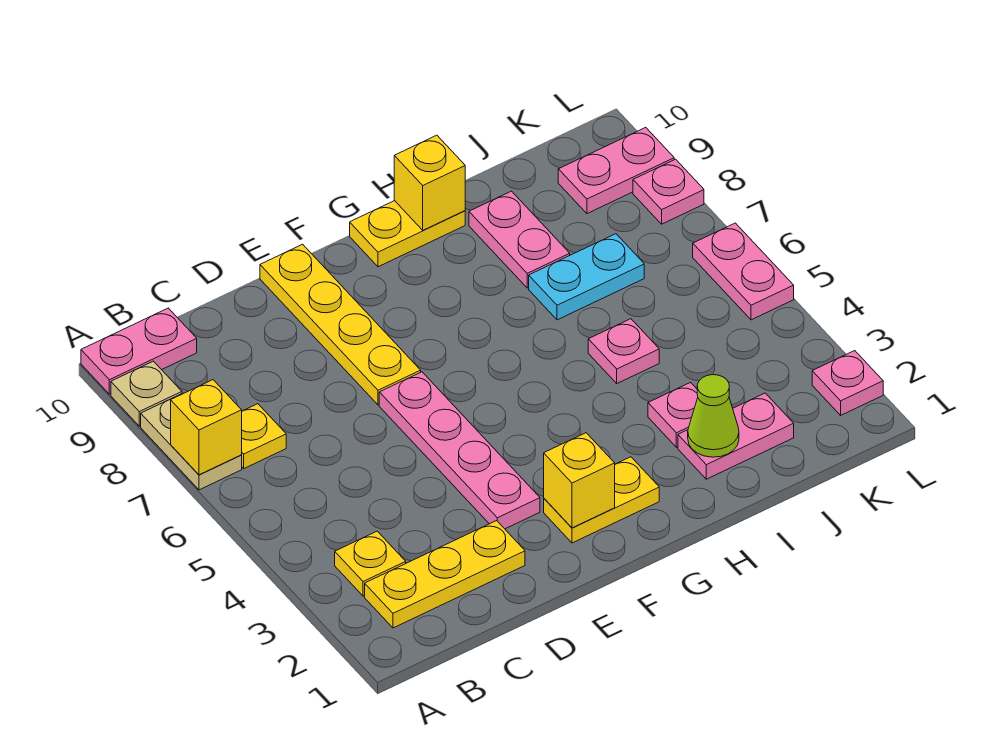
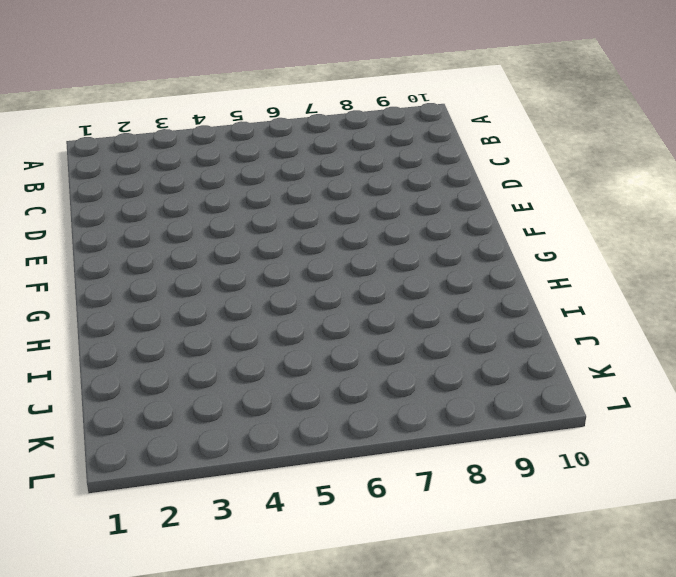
none -> tan plate A7:A8 level 1
none -> tan plate A9 level 1
none -> pink plate A10:B10 level 1

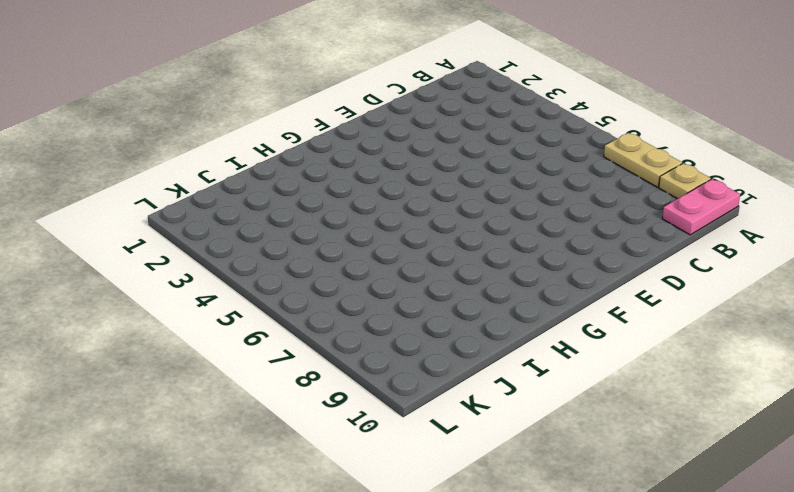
none -> yellow plate B2:D2 level 1
none -> yellow plate B3 level 1
none -> yellow plate B7 level 1

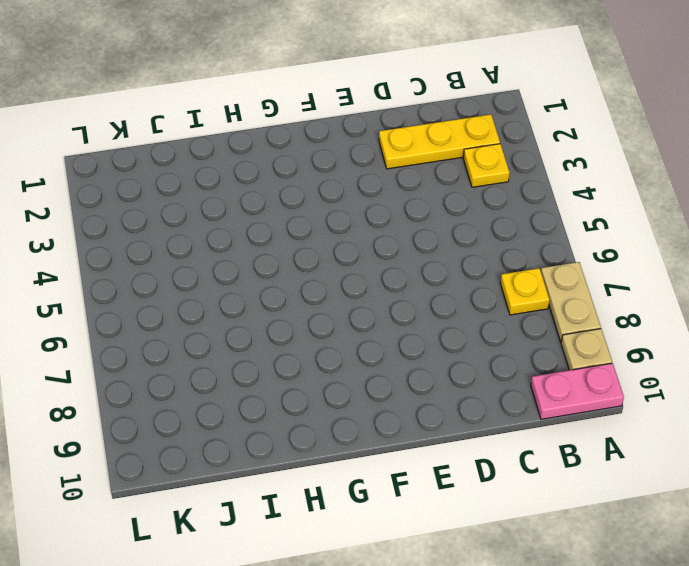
none -> pink plate E3:E6 level 1
none -> yellow plate E7:E10 level 1
none -> yellow plate F2:G2 level 1

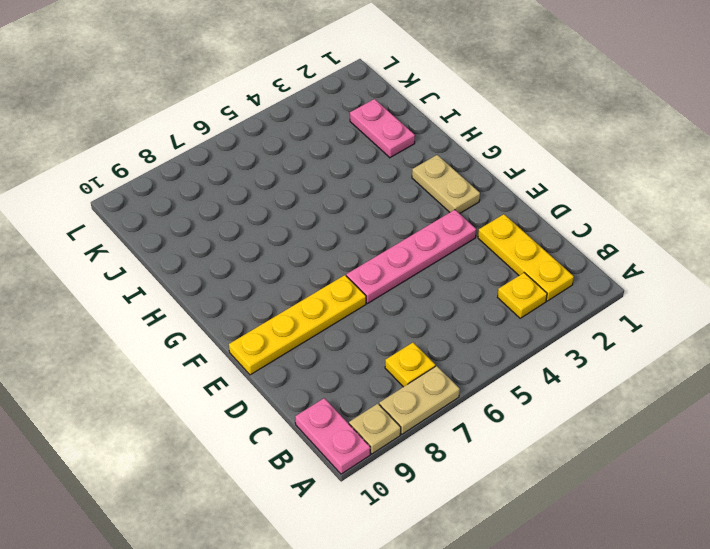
tan plate F2:G2 level 1 -> yellow plate F2:G2 level 1
none -> yellow plate G10:H10 level 1
none -> pink plate I3 level 1
none -> pink plate I5 level 1

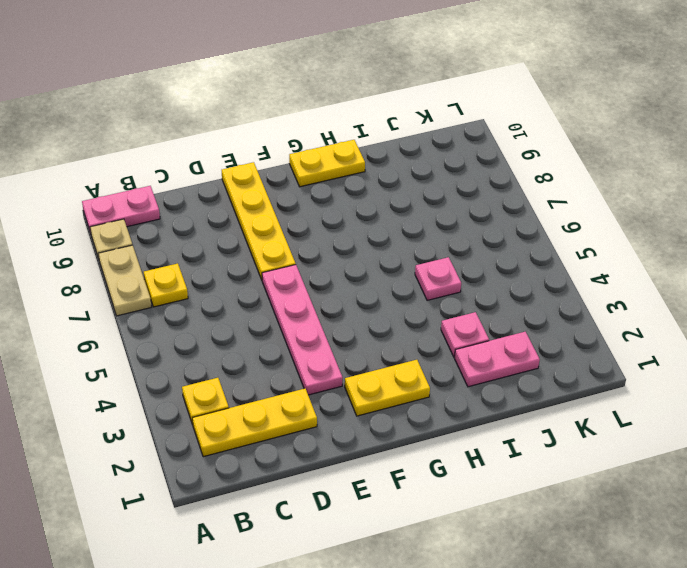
none -> cyan plate I7:J7 level 1
none -> pink plate I8:I9 level 1
none -> pink plate K9:L9 level 1

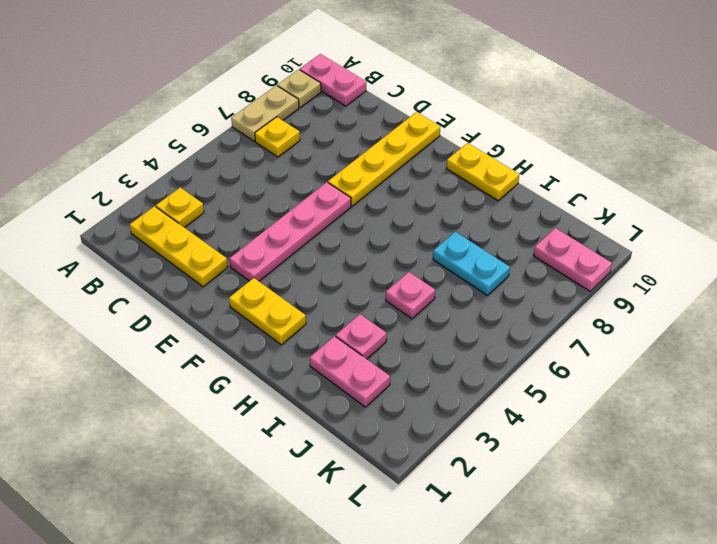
none -> pink plate I8:I9 level 1
none -> pink plate L2 level 1
none -> pink plate L5:L6 level 1

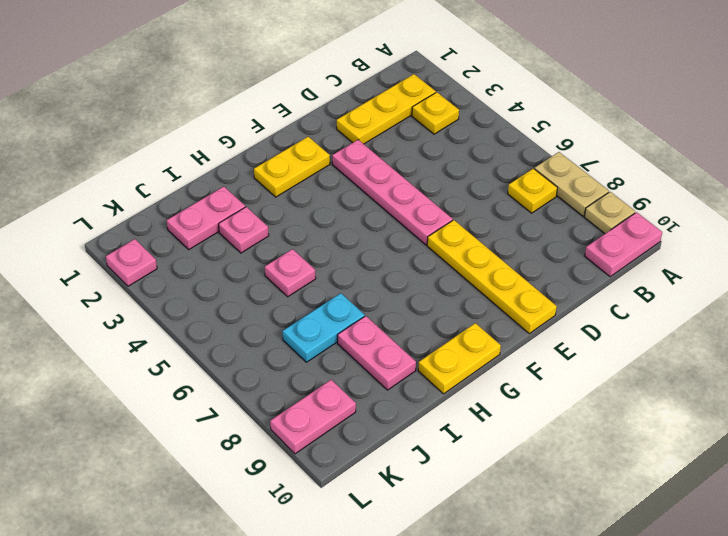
none -> pink plate L5:L6 level 1
none -> pink plate L8 level 1
none -> yellow brick A7 level 2

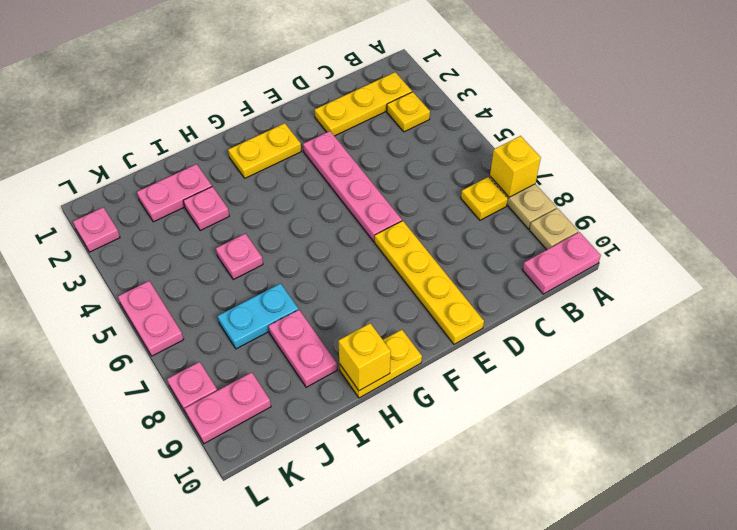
none -> yellow brick F2 level 2
none -> lime cone I2 level 2

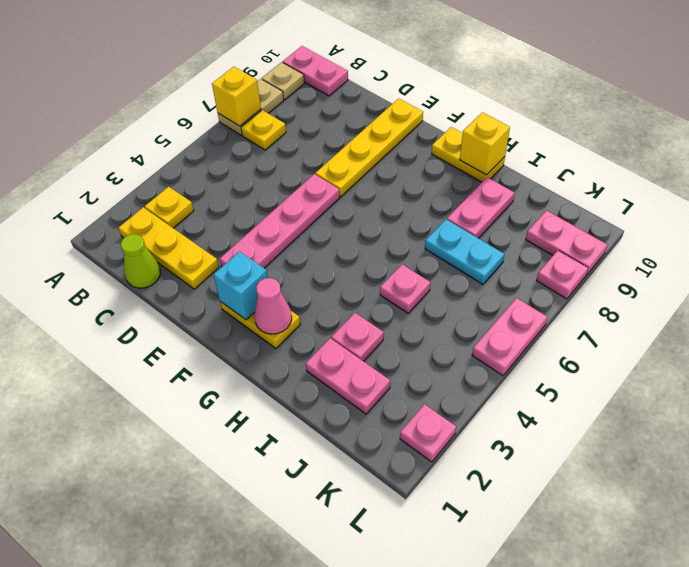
lime cone C1 level 1 -> lime cone I2 level 2
cyan brick F2 level 2 -> yellow brick F2 level 2
pink cone G2 level 2 -> none

